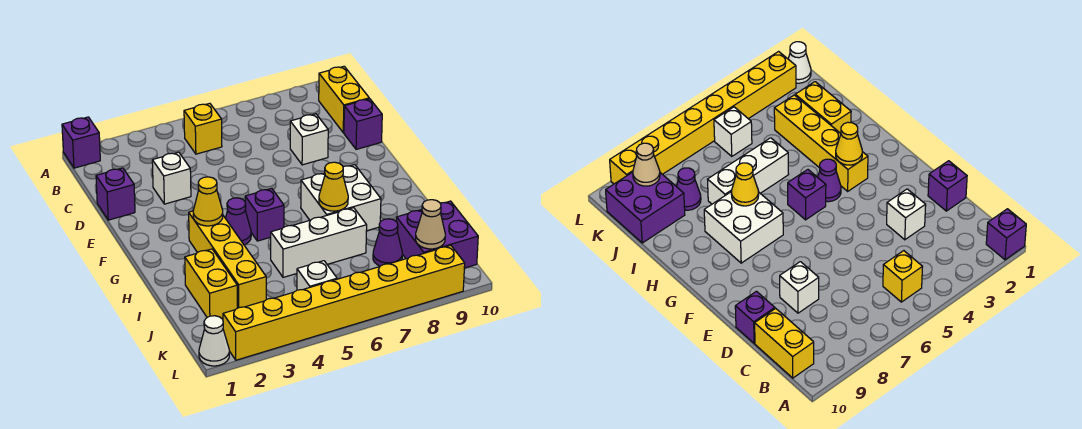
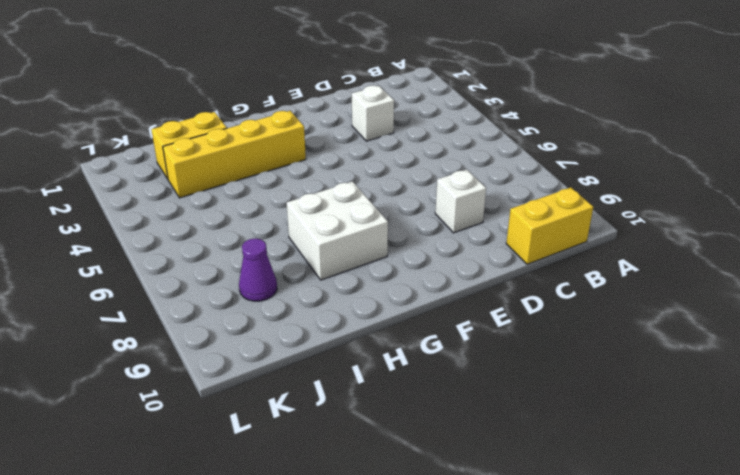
none -> purple brick A1 level 1
none -> yellow brick B5 level 1
none -> purple brick D1 level 1

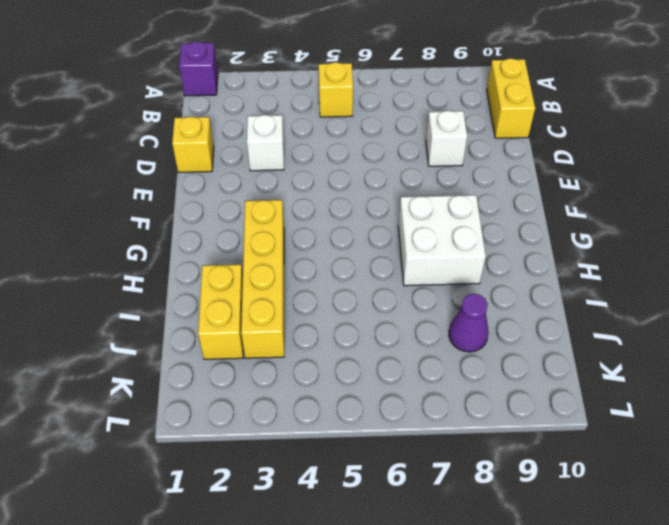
yellow brick D1 level 1 -> purple brick D1 level 1
none -> purple brick D10 level 1
none -> purple cone G4 level 1
none -> purple brick G5 level 1

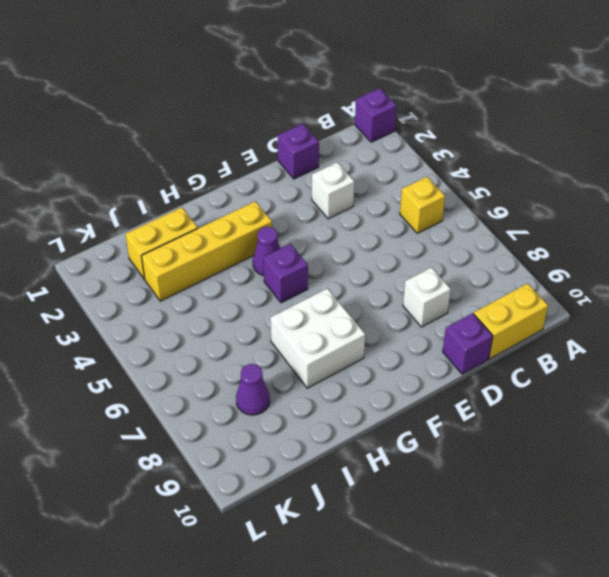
none -> white brick I5:I7 level 1
none -> purple brick J9:K10 level 1
none -> white brick K5 level 1

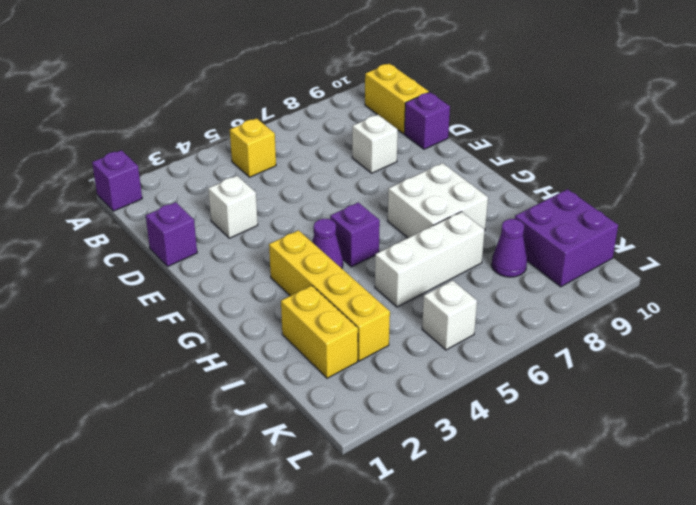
none -> white cone L1 level 1
none -> yellow brick L2:L9 level 1
none -> yellow cone G3 level 2

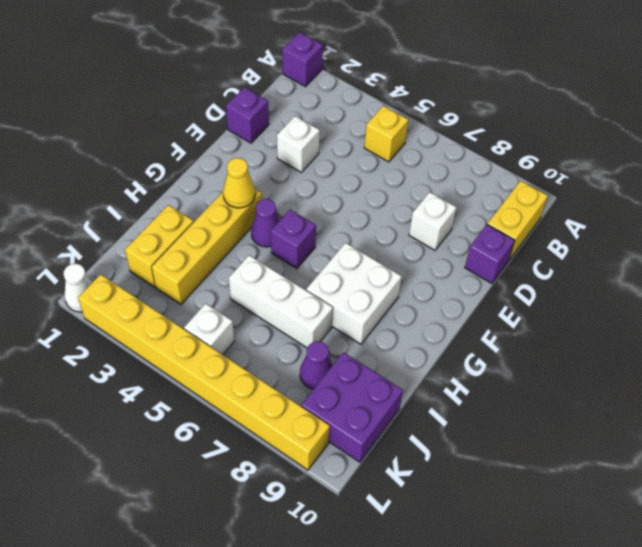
none -> yellow cone H7 level 2
none -> tan cone K9 level 2

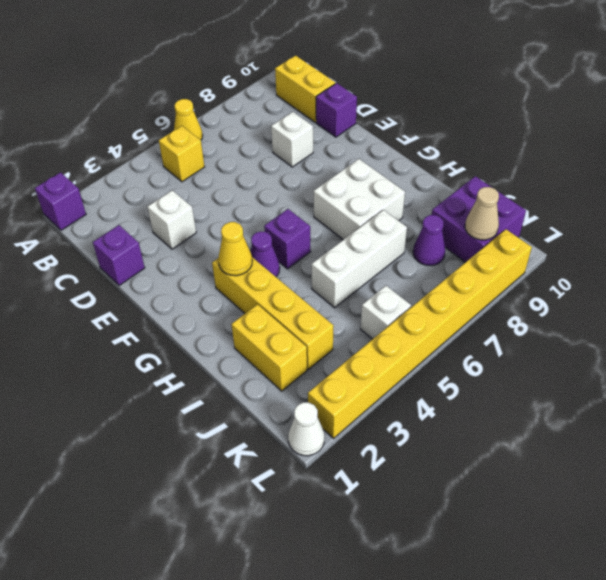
yellow cone A6 level 1 -> yellow cone H7 level 2

